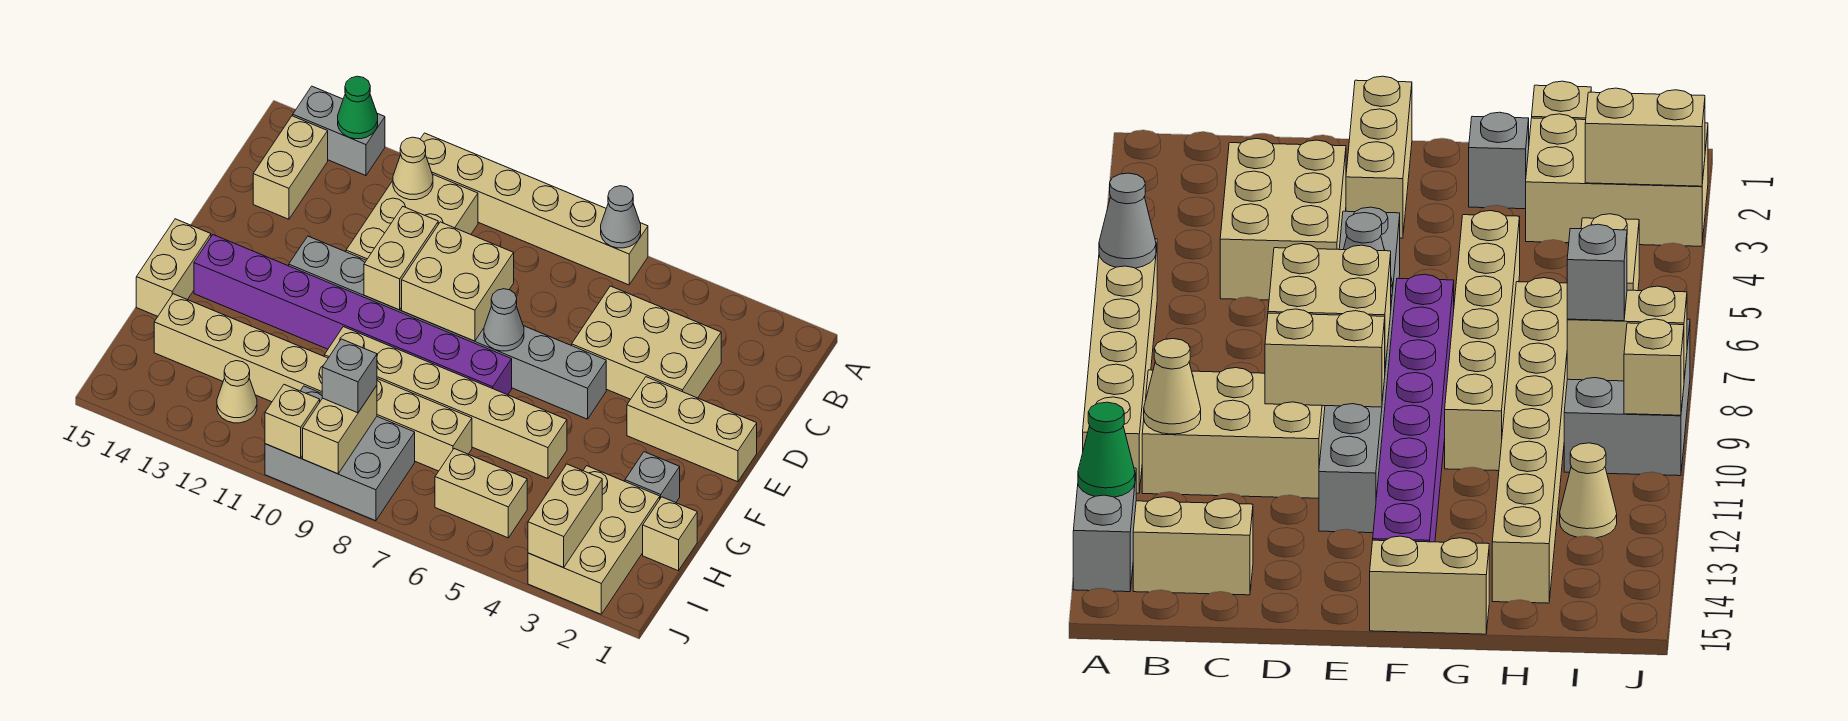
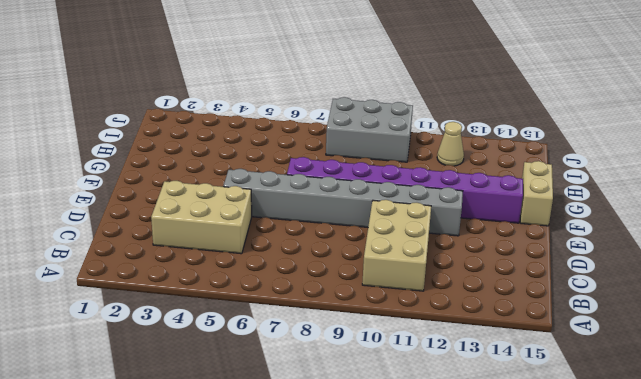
none -> tan brick A6:A11 level 1
none -> grey brick A13:A14 level 1
none -> tan brick B14:C14 level 1

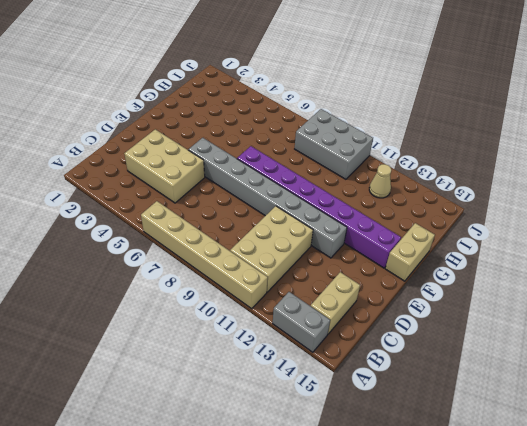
none -> tan brick E1:E3 level 1
none -> grey brick G2 level 1
none -> tan brick G5:G10 level 1

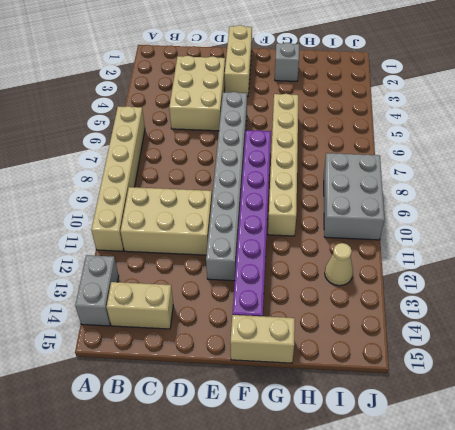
none -> tan brick H1 level 1
none -> tan brick H2:J3 level 1
none -> tan brick H7:H14 level 1

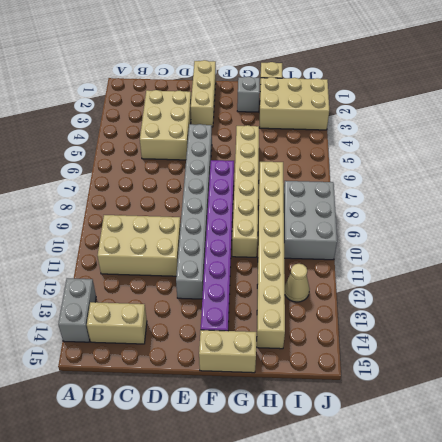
none -> tan brick A6:A11 level 1
none -> tan brick I5:I6 level 1
none -> grey cone A6 level 2

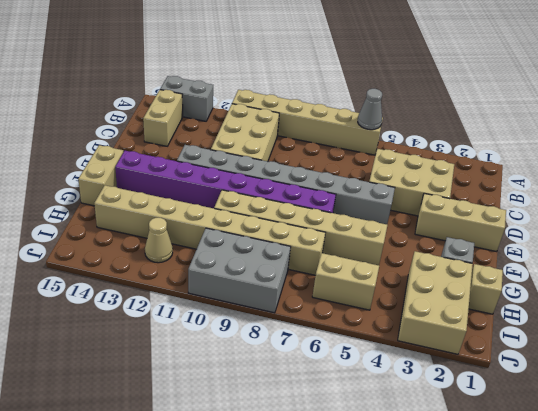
none -> green cone A13 level 2
none -> tan cone B11 level 2
none -> tan brick D8:E9 level 2

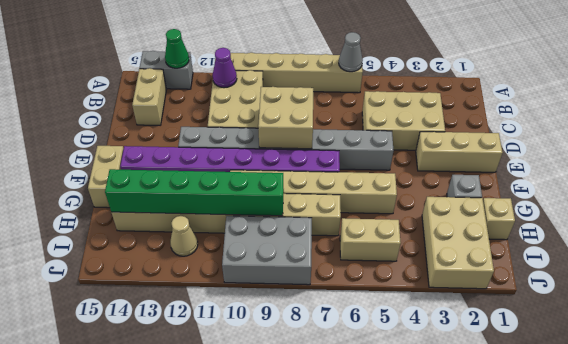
purple cone B11 level 2 -> tan cone B11 level 2
green brick H9:H14 level 2 -> none
none -> tan brick D10:E10 level 2
none -> grey cone E7 level 2
none -> tan brick I3:J3 level 2

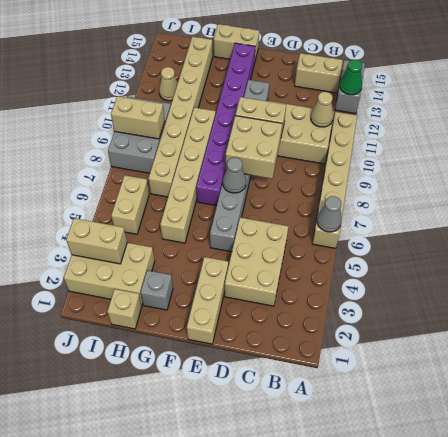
none -> tan brick J10 level 2
none -> grey brick I9 level 3

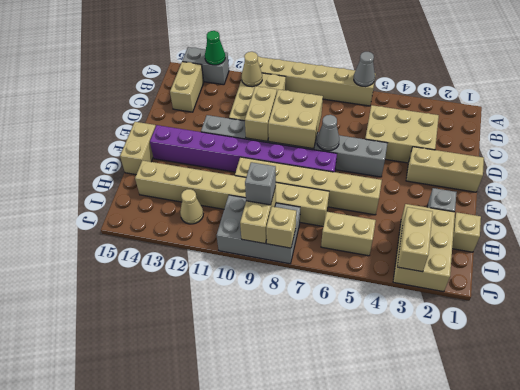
tan brick J8 level 2 -> tan brick J10 level 2

